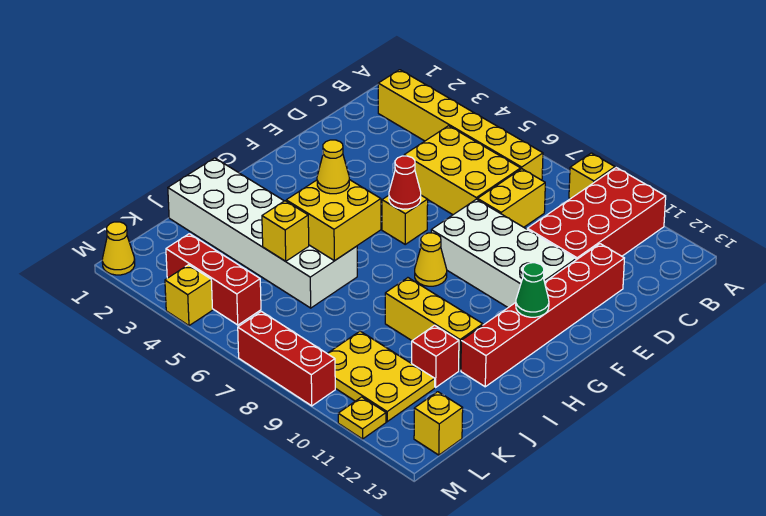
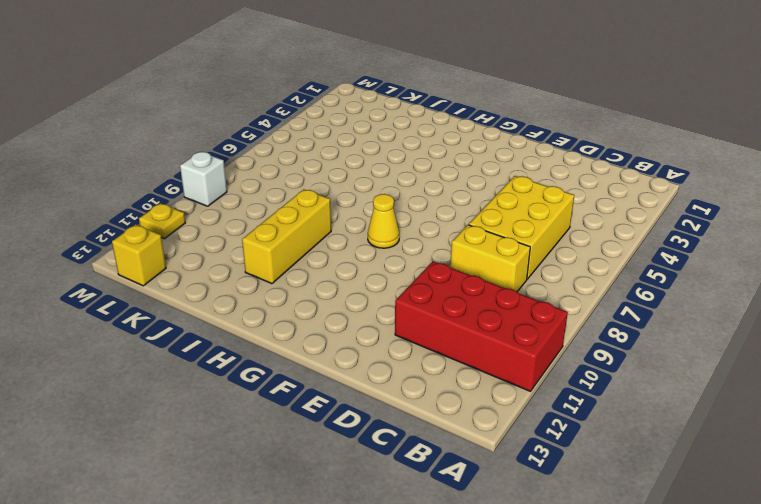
white brick M9 level 1 -> red brick M7:M9 level 1
none -> yellow brick A9 level 1
none -> yellow brick B2:B7 level 1
none -> red brick D12:I12 level 1

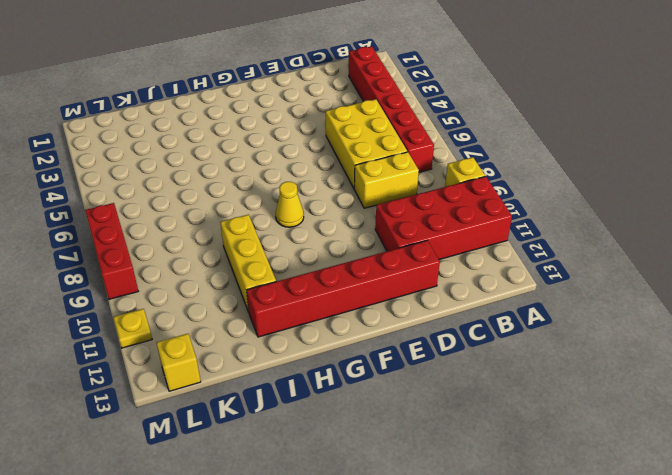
red brick B2:B7 level 1 -> yellow brick B2:B7 level 1
none -> white brick E8:F11 level 1
none -> yellow brick F6 level 1
none -> white brick I1:J6 level 1

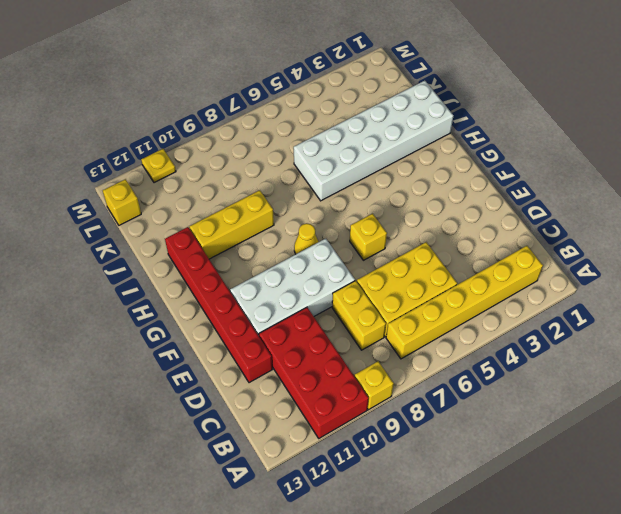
none -> red brick J11 level 1
none -> yellow plate K9:L11 level 1
none -> red brick L3:L5 level 1

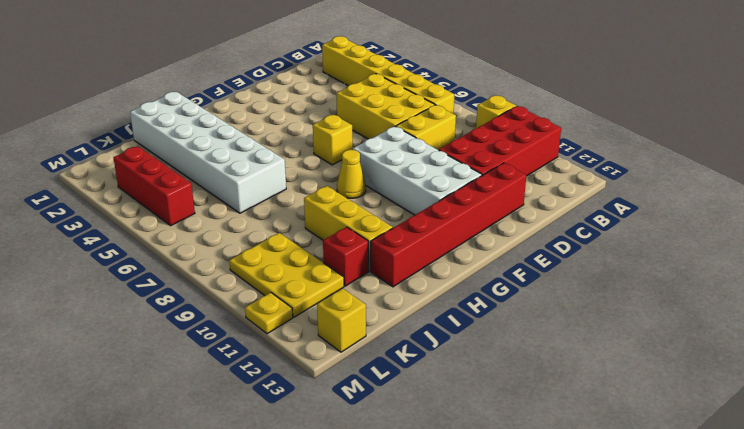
none -> yellow cone M1 level 1
none -> yellow brick M4 level 1
none -> red brick M7:M9 level 1

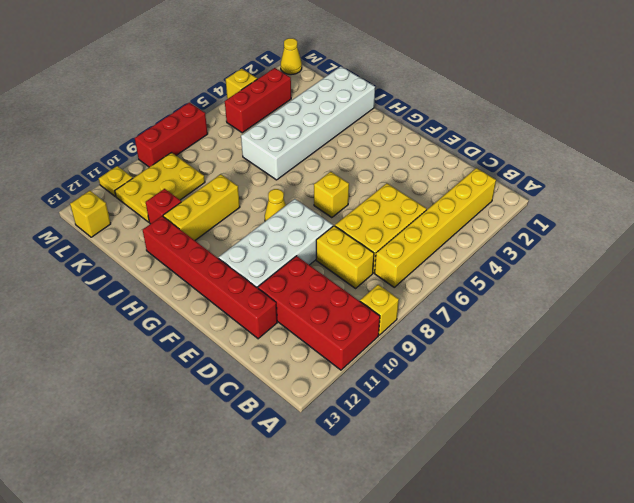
none -> red cone F6 level 2
none -> green cone G12 level 2
none -> yellow brick H5:I6 level 2

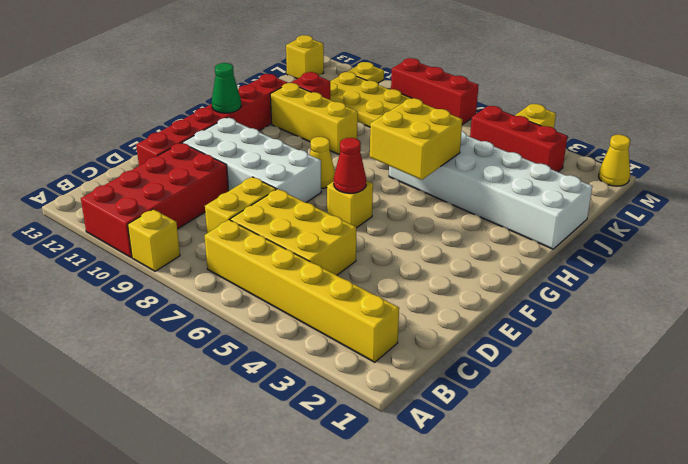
none -> yellow brick J5 level 2
none -> yellow cone H5 level 3

